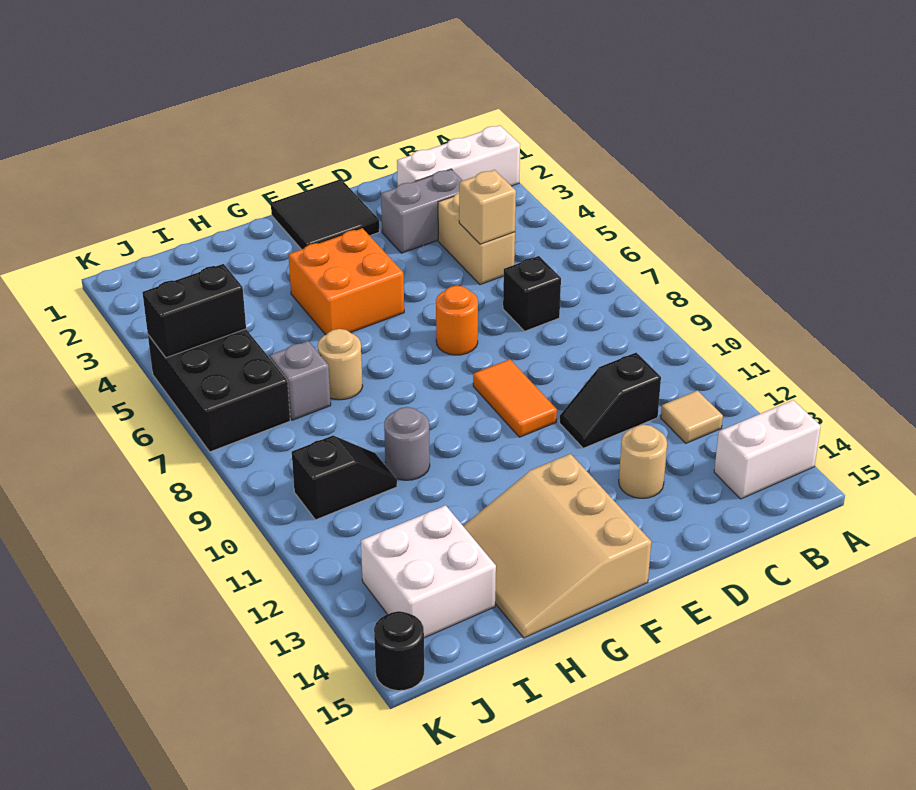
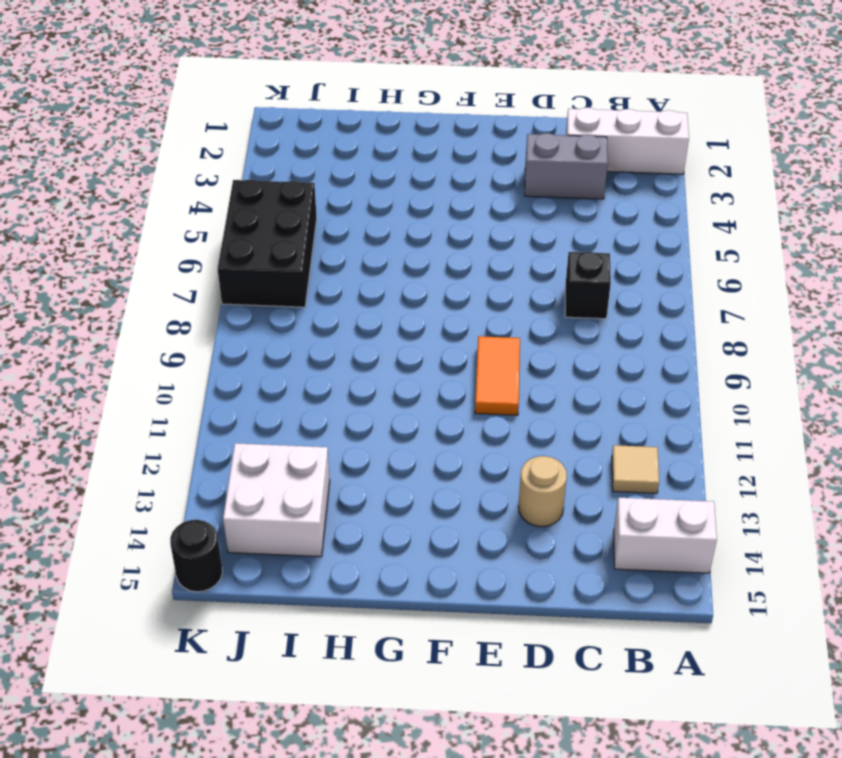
none -> tan brick C4:C5 level 1
none -> black slope C11:D11 level 1 top C
none -> black tile E1:F2 level 1

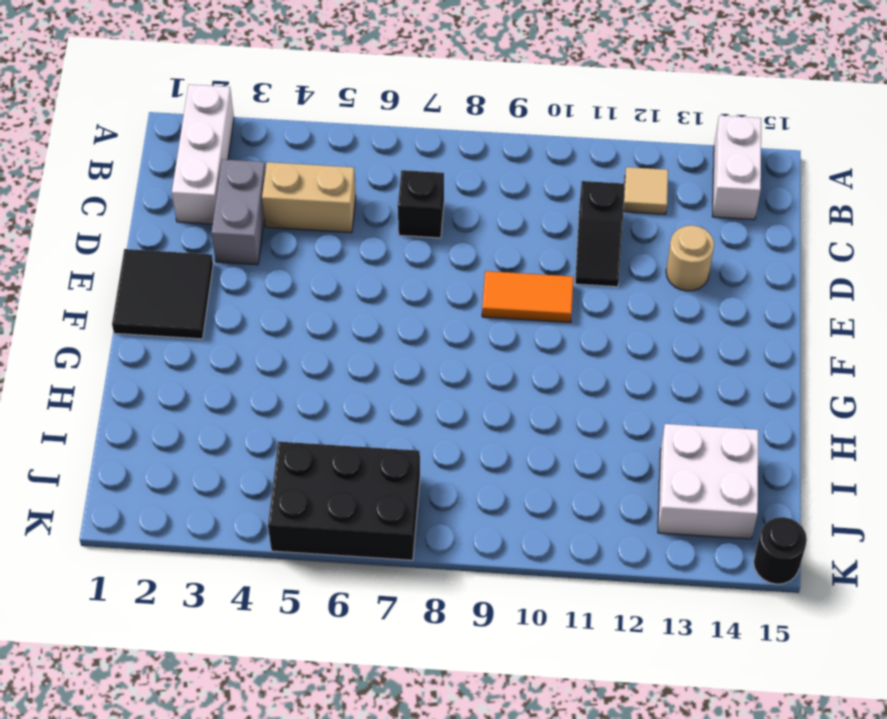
none -> orange round brick E7 level 1
none -> orange brick F4:G5 level 1
none -> tan slope F13:H15 level 1 top F

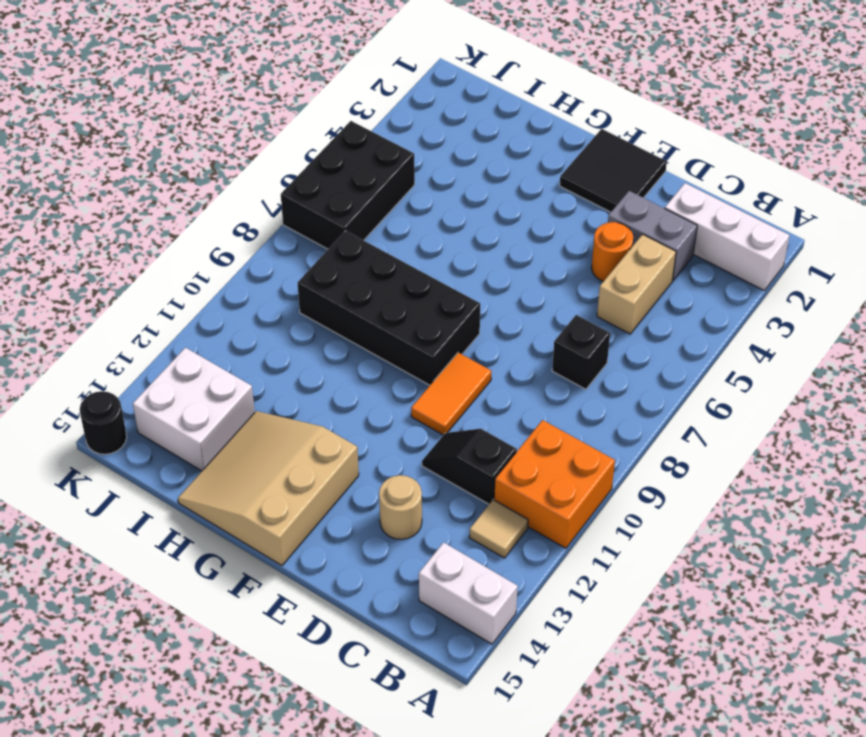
orange brick A10:B11 level 1 -> orange brick F4:G5 level 1
orange round brick D4 level 1 -> orange round brick E7 level 1
black brick F8:I9 level 1 -> none
none -> tan round brick H7 level 1
none -> grey round brick H10 level 1
none -> grey brick I7 level 1

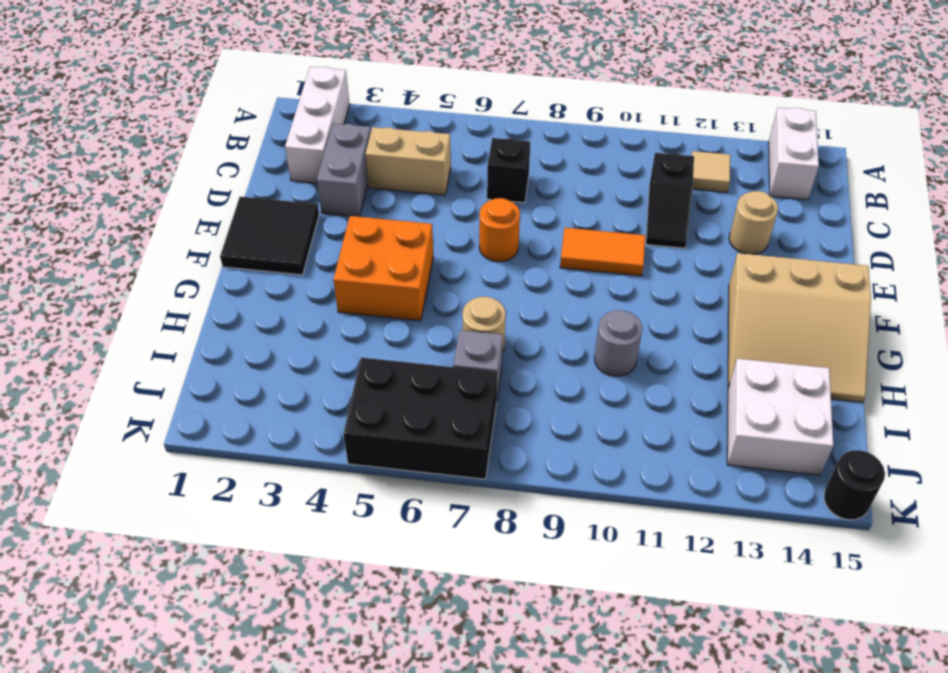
none -> black slope I10:J10 level 1 top J
none -> tan brick C5 level 2
none -> black brick J5:K5 level 2

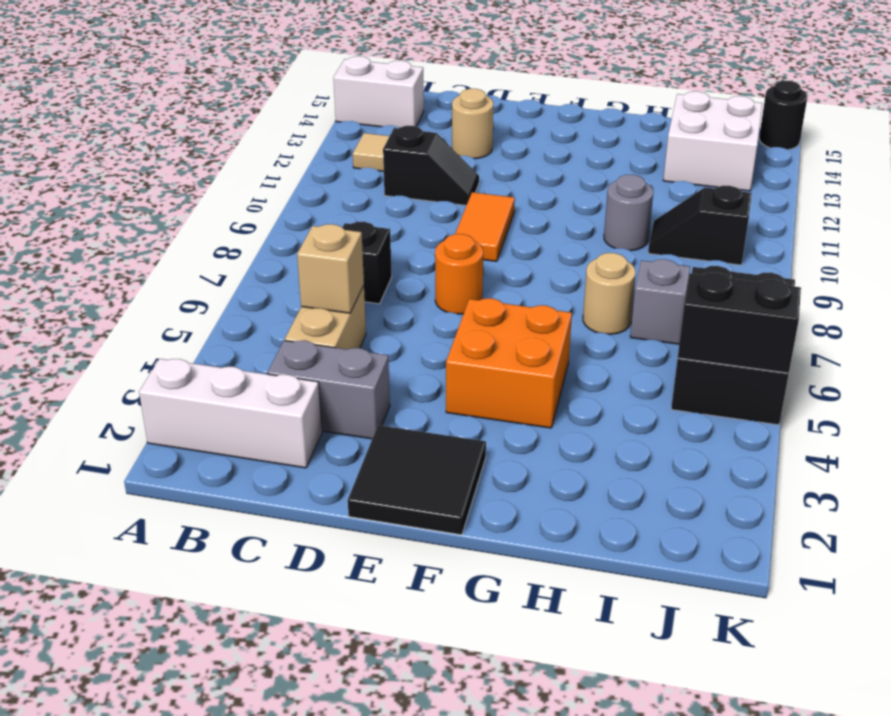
none -> tan slope F13:H15 level 1 top F

